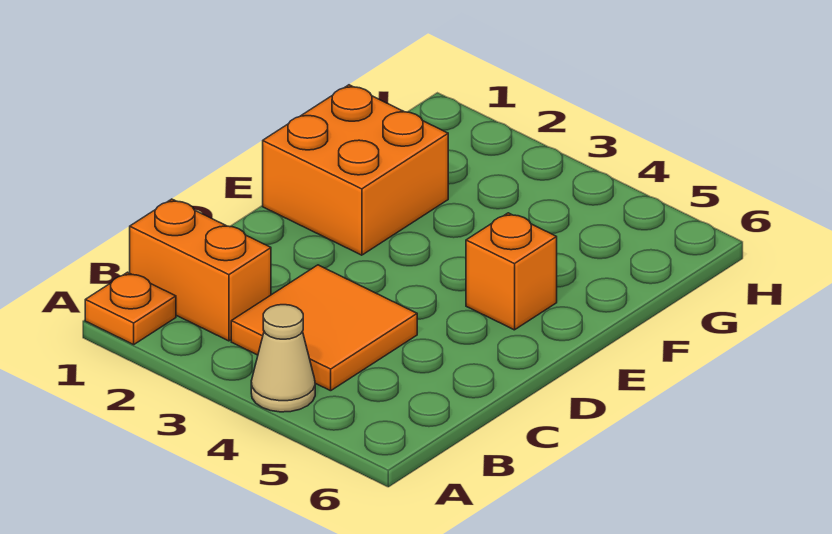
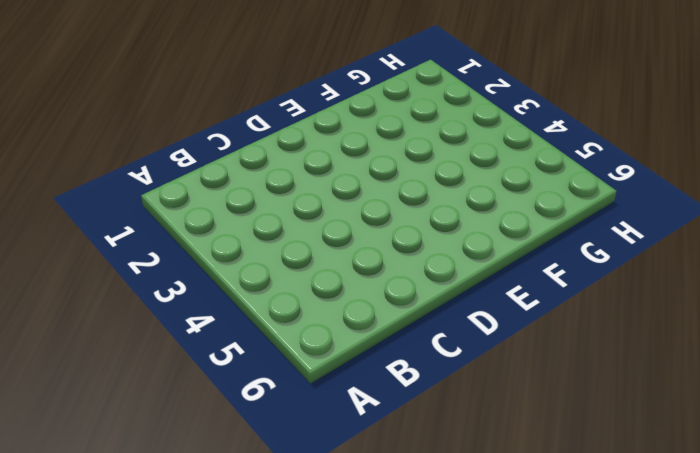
none -> orange plate A1 level 1
none -> tan cone A4 level 1

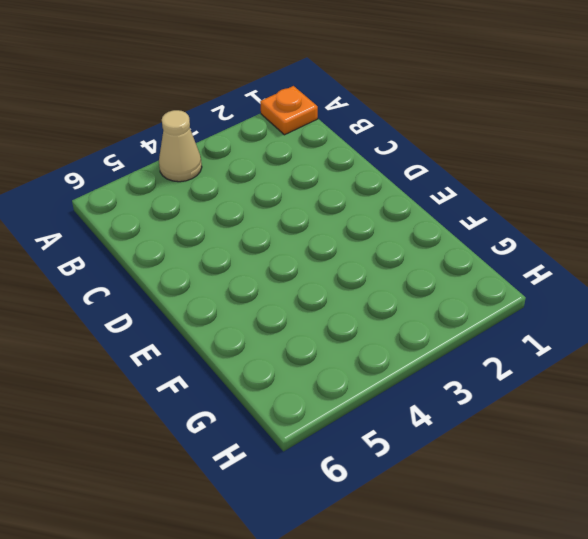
none -> orange brick B1:B2 level 1
none -> orange tile B3:C4 level 1

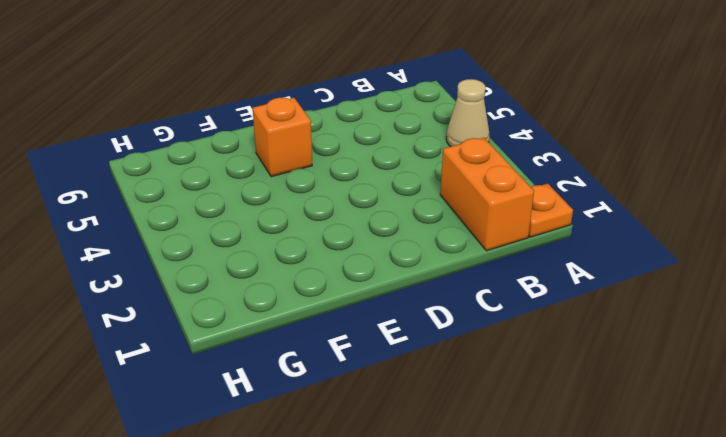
none -> orange tile B3:C4 level 1
none -> orange brick E1:F2 level 1

